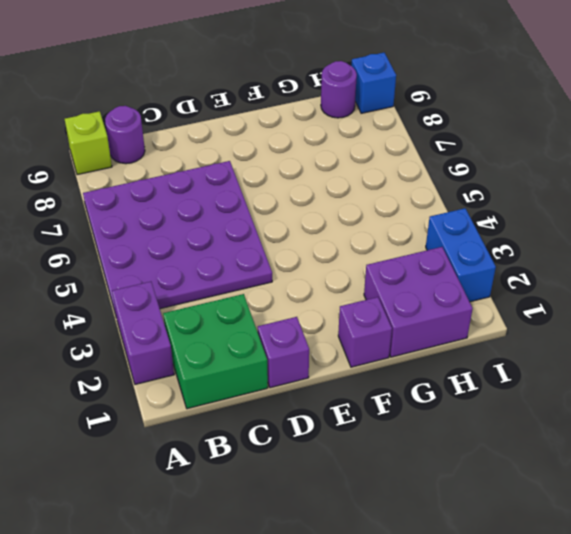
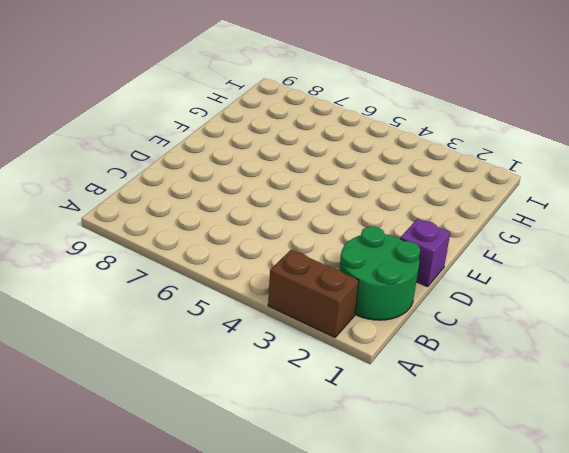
brown brick A2:A3 level 1 -> purple brick A2:A3 level 1
green round brick B1:C2 level 1 -> green brick B1:C2 level 1
none -> purple plate A4:D7 level 1
none -> lime brick A9 level 1

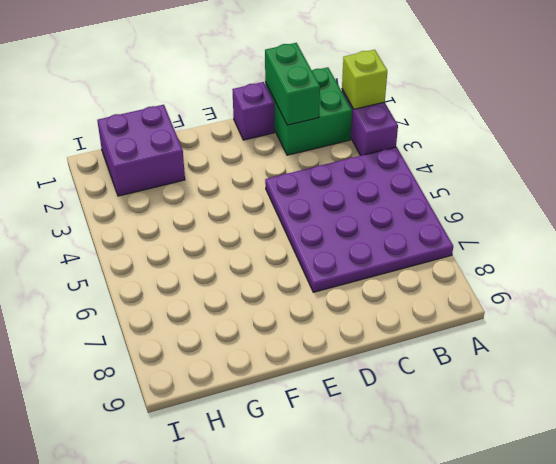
lime brick A2 level 2 -> lime brick A9 level 1
green brick C1:C2 level 2 -> none
none -> purple round brick B9 level 1
none -> purple brick F1 level 1

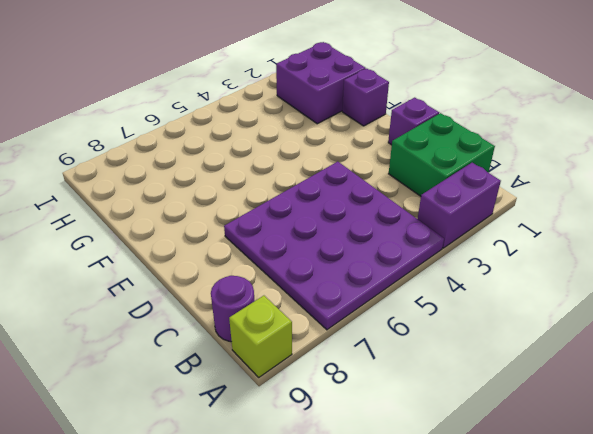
none -> purple round brick H9 level 1
none -> blue brick I2:I3 level 1

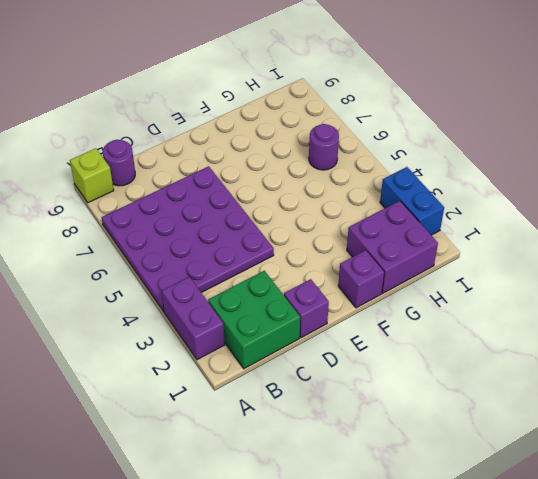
purple round brick H6 level 1 -> purple round brick H9 level 1
none -> blue brick I9 level 1

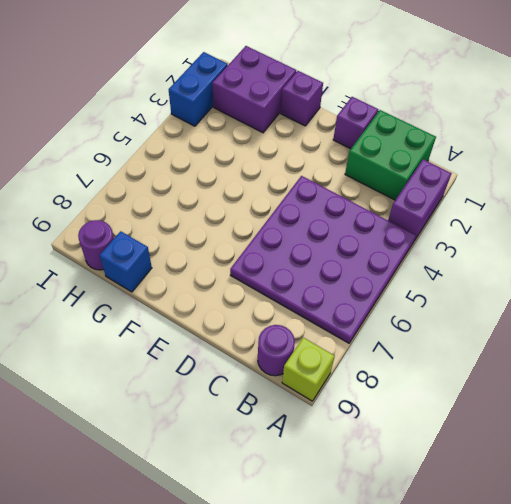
blue brick G9 level 1 -> blue brick I9 level 1

